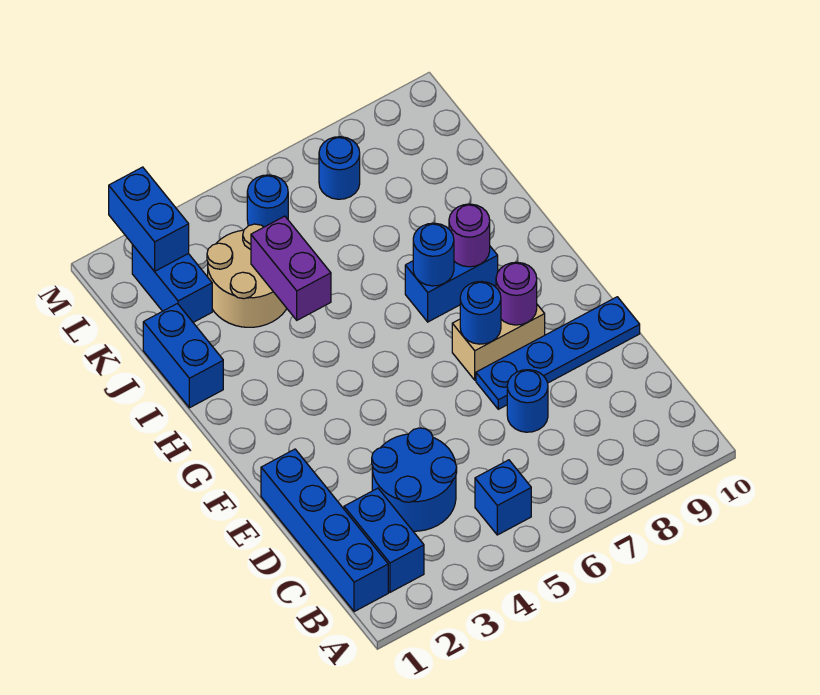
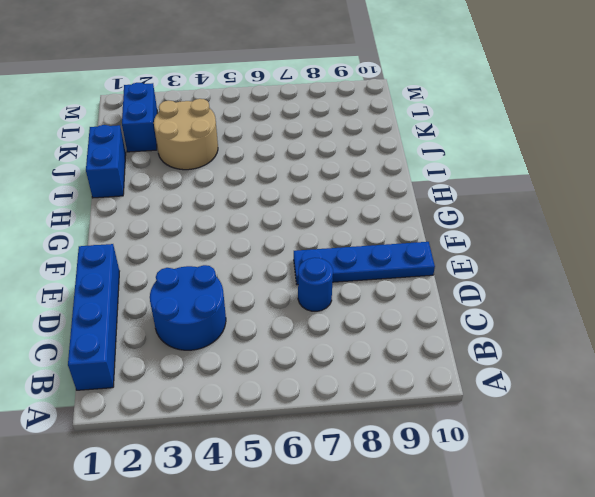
none -> blue brick B2:C2 level 1
none -> blue brick B5 level 1
none -> tan brick F7:F8 level 1

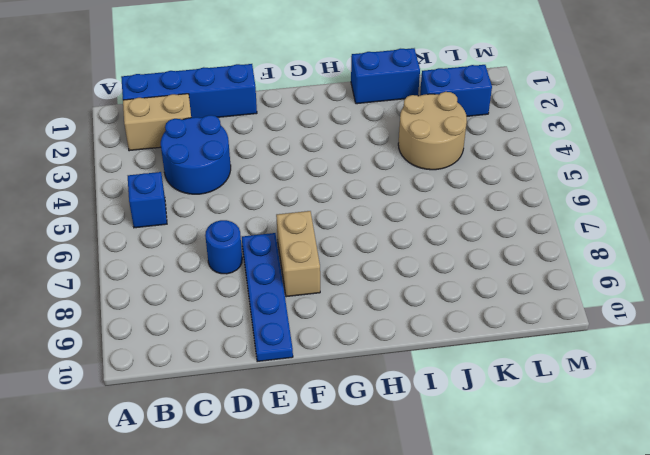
tan brick B2:C2 level 1 -> blue brick B2:C2 level 1
none -> blue brick H7:H8 level 1
none -> blue round brick L5 level 1
none -> blue round brick L7 level 1

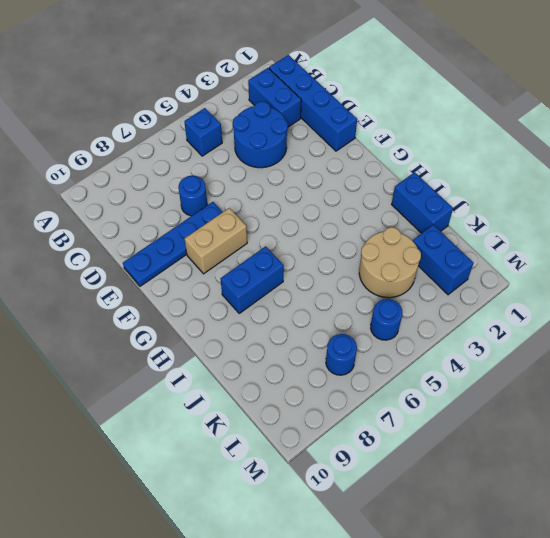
none -> blue round brick F7 level 2
none -> purple round brick F8 level 2
none -> blue round brick H7 level 2

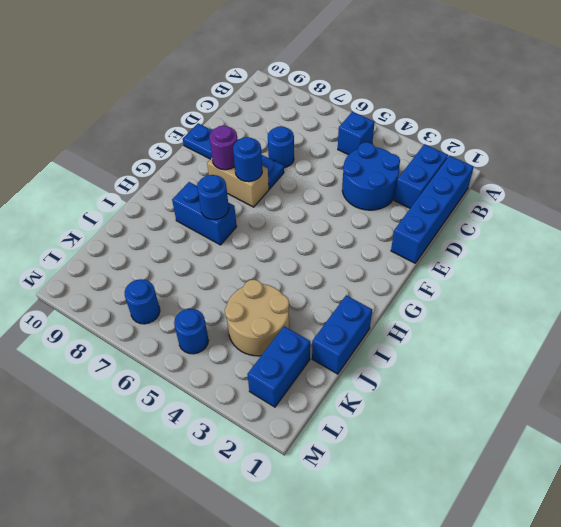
none -> purple round brick H8 level 2
none -> purple brick I4:J4 level 2
none -> blue brick L2:M2 level 2

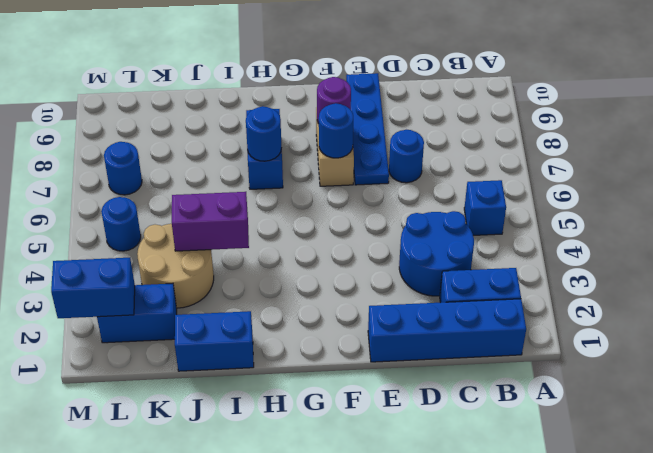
none -> purple round brick H8 level 2

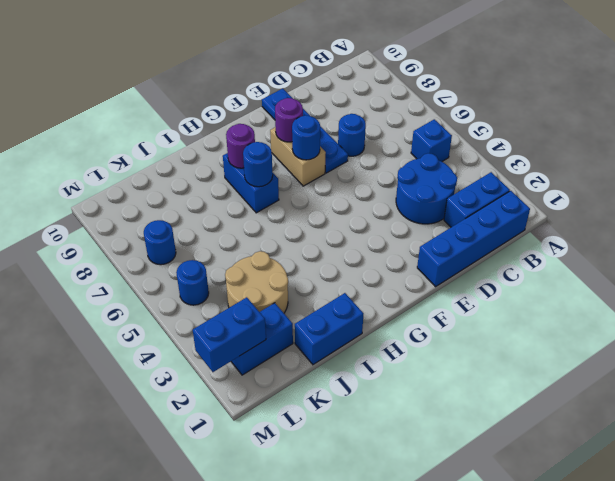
none -> purple brick I4:J4 level 2

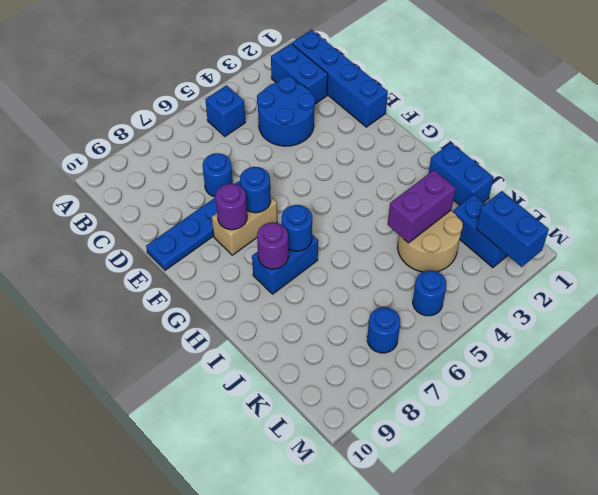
purple brick J3:J4 level 2 -> purple brick I4:J4 level 2

